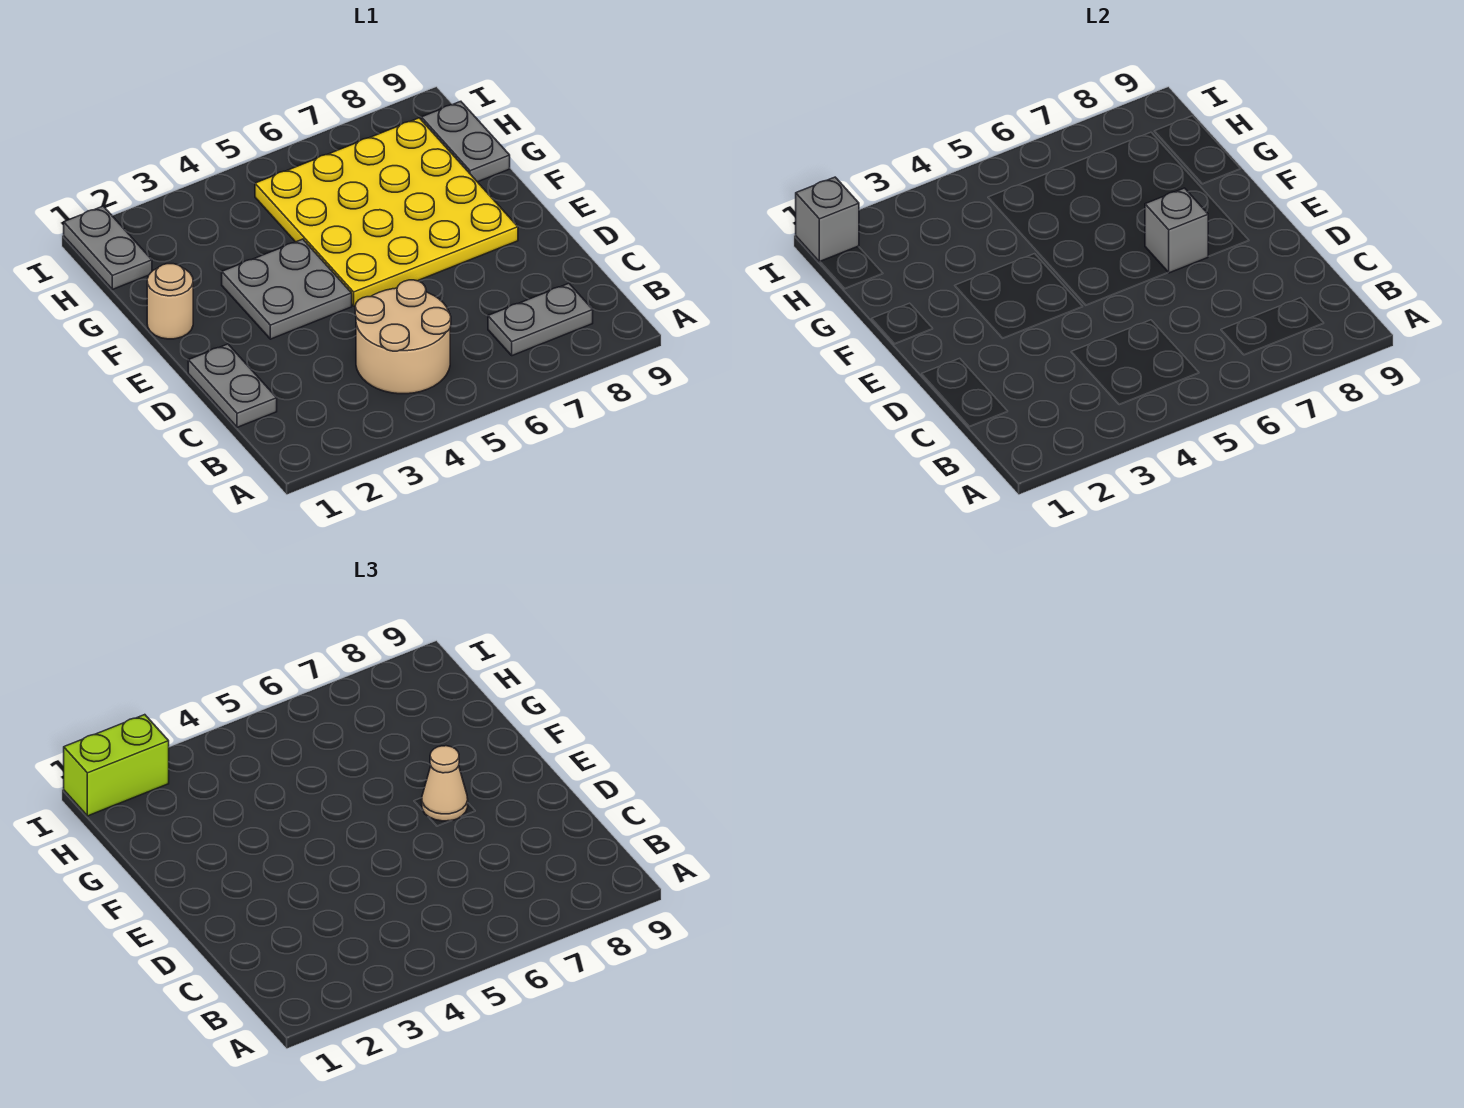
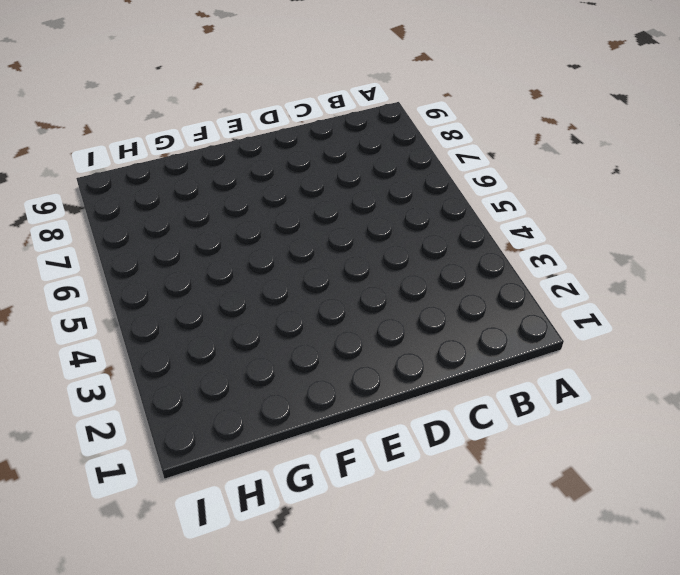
none -> tan round brick B4:C5 level 1
none -> grey plate B7:B8 level 1
none -> grey plate C1:D1 level 1

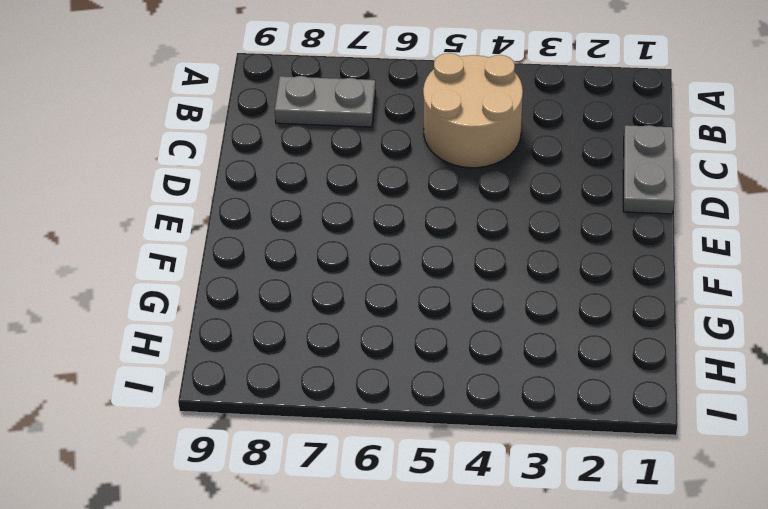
none -> grey plate E3:F4 level 1
none -> yellow plate E5:H8 level 1
none -> tan round brick F1 level 1

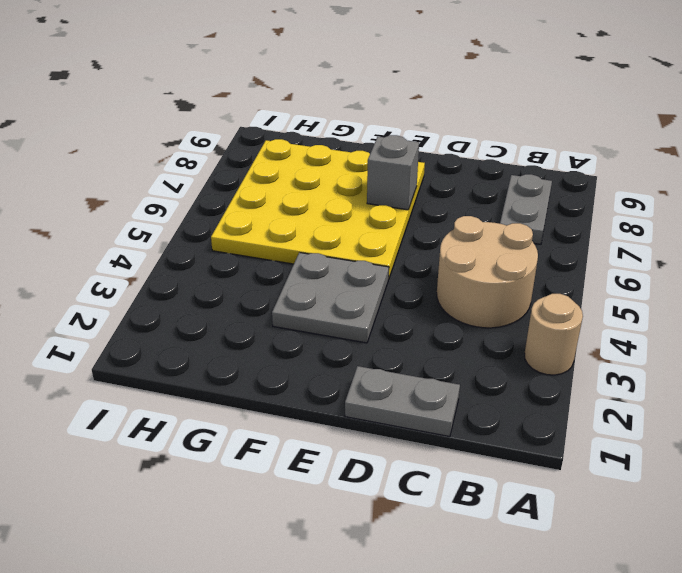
tan round brick A3 level 1 -> tan round brick F1 level 1
none -> grey plate G9:H9 level 1
none -> grey plate H1:I1 level 1
none -> grey brick I1 level 2

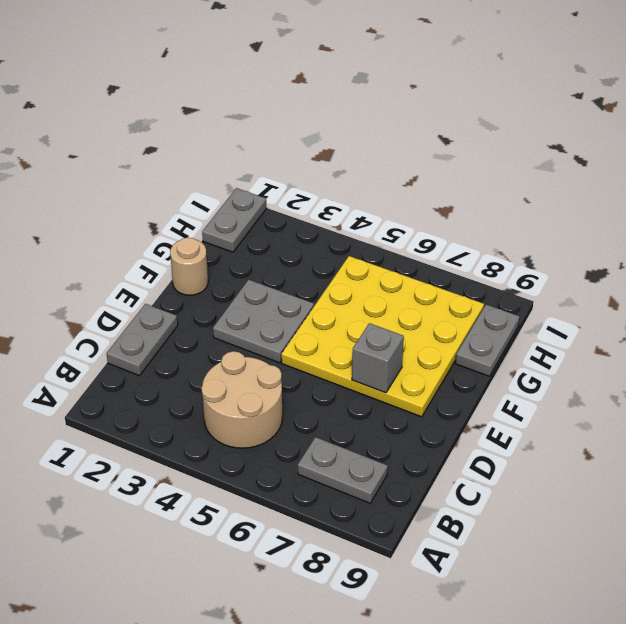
none -> grey brick I1 level 2
none -> tan cone E7 level 3
none -> lime brick I1:I2 level 3

